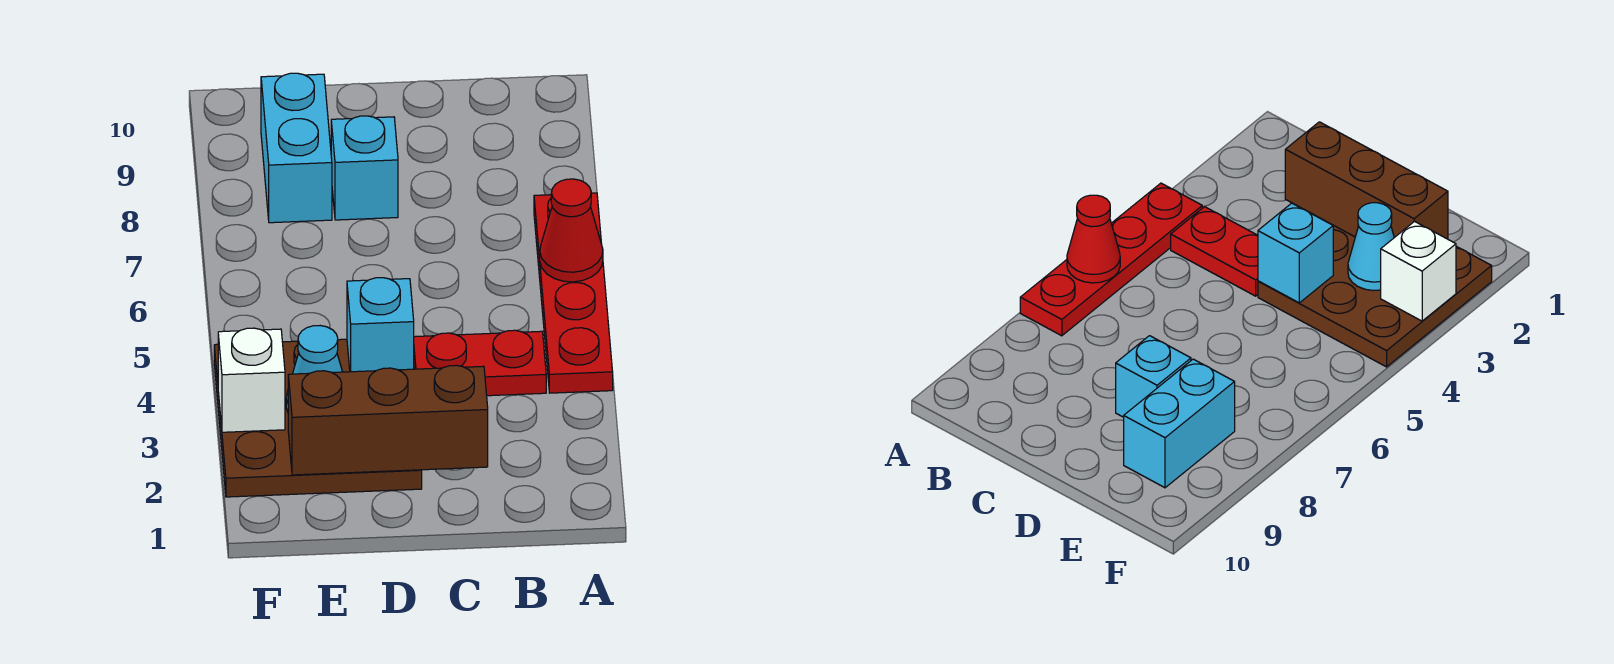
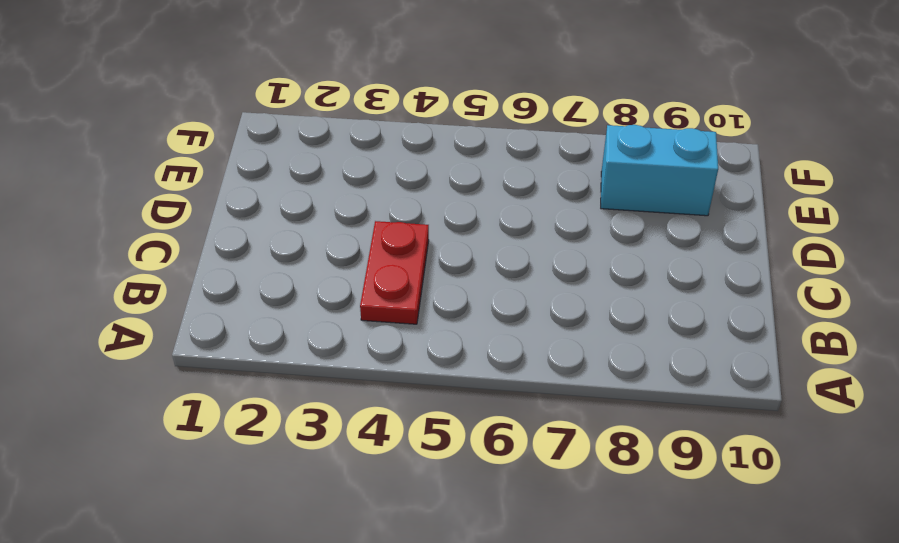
none -> red plate A4:A7 level 1
none -> brown plate D2:F4 level 1

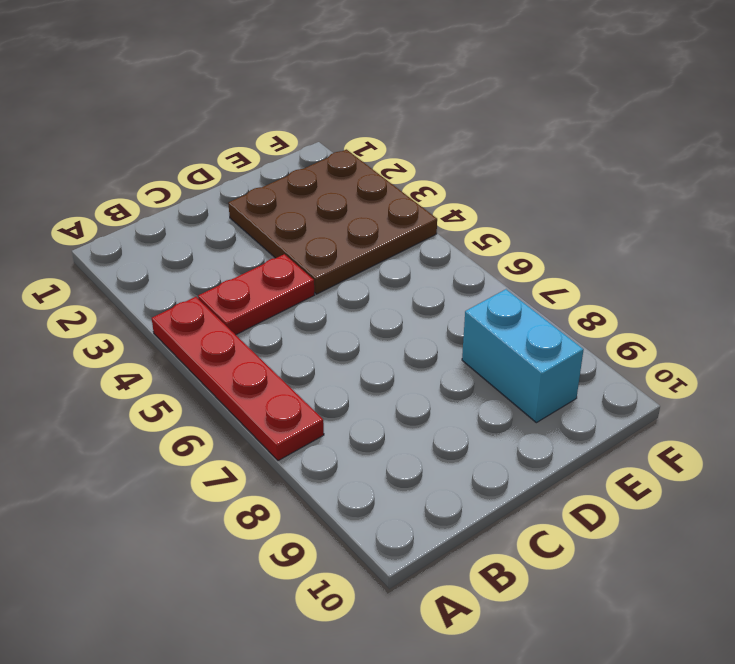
none -> cyan brick D8 level 1
none -> red cone A6 level 2

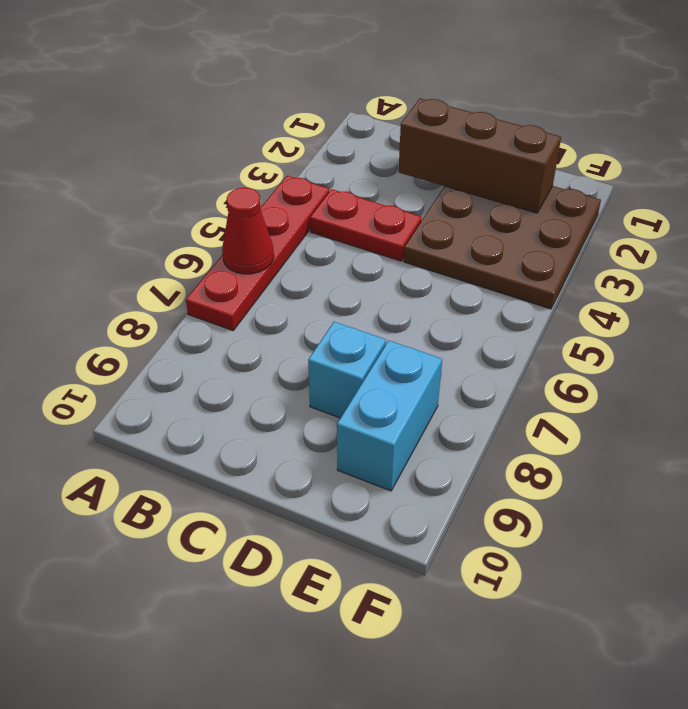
none -> cyan brick D4 level 2
none -> cyan cone E3 level 2

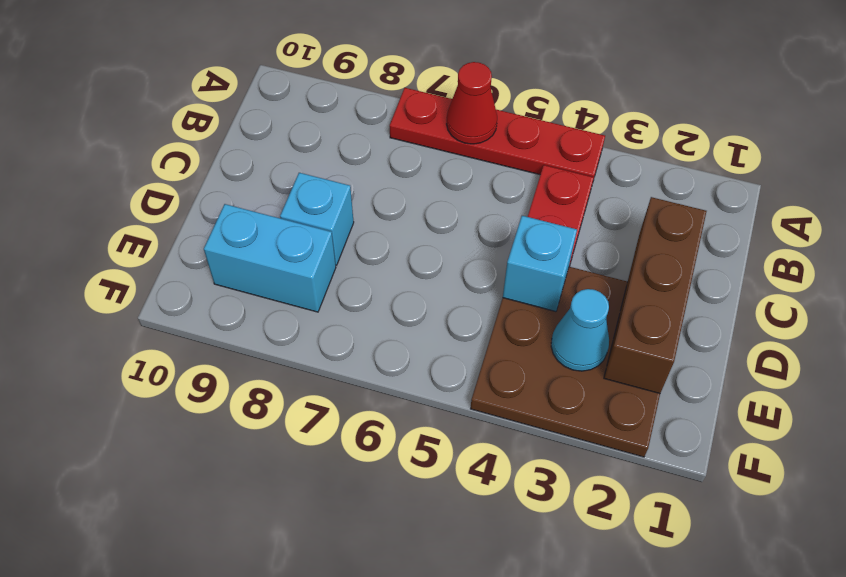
none -> white brick F3 level 2

